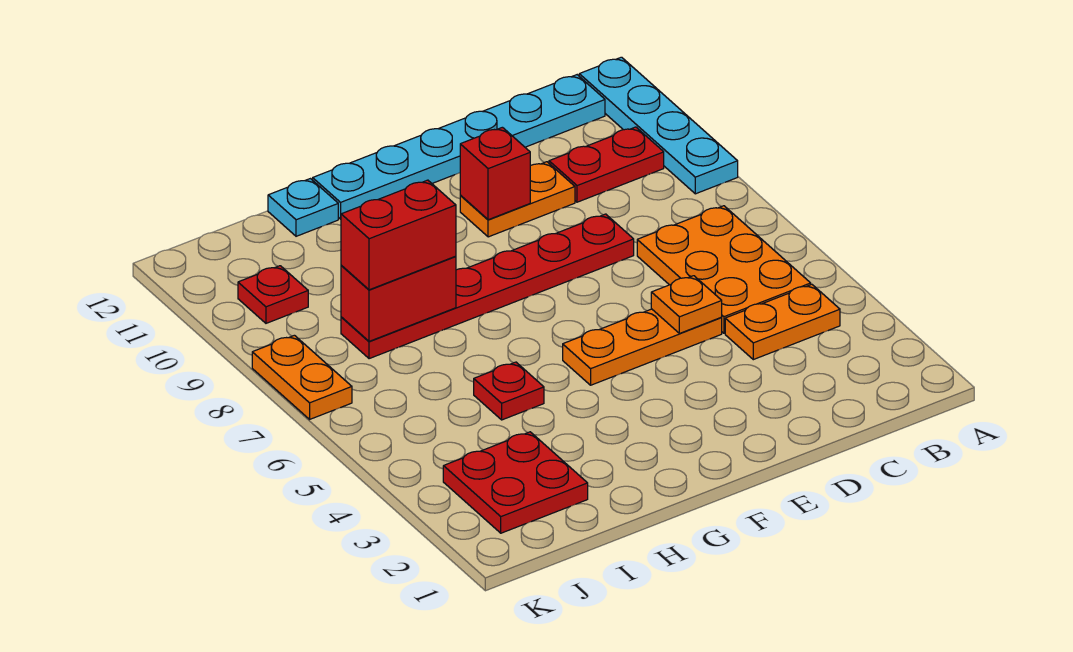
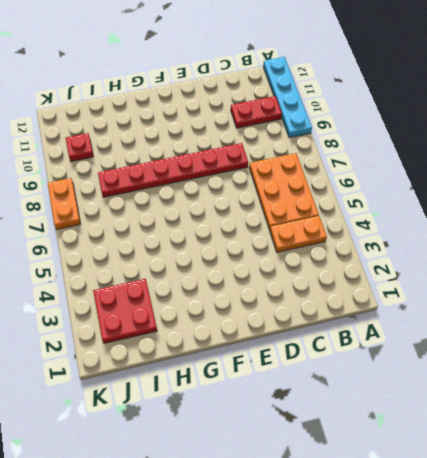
none -> cyan plate B12:G12 level 1
none -> orange plate D5:F5 level 1
none -> orange plate D10:E10 level 1

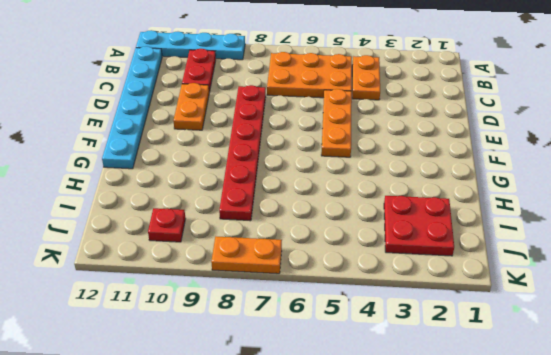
none -> red plate H5 level 1
none -> cyan plate H12 level 1
none -> orange plate D5 level 2

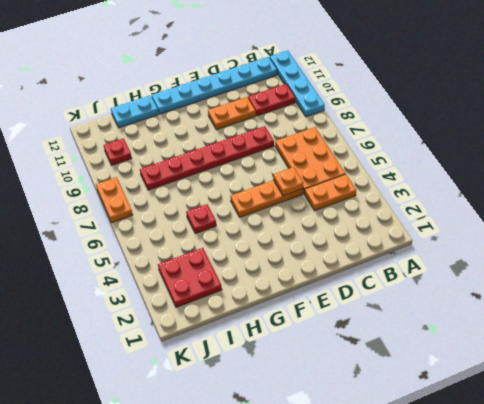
cyan plate H12:I12 level 1 -> cyan plate H12 level 1
none -> red brick E10 level 2
none -> red brick H8:I8 level 2
none -> red brick H8:I8 level 3

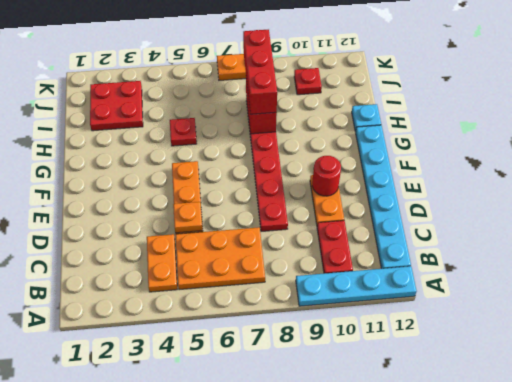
red round brick E10 level 2 -> red brick E10 level 2
red brick H8:J8 level 3 -> red brick H8:I8 level 3

